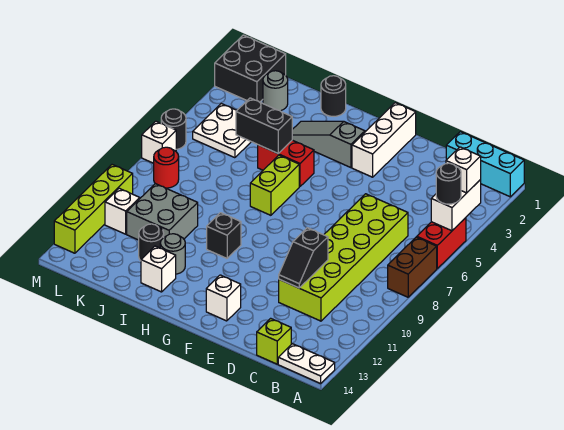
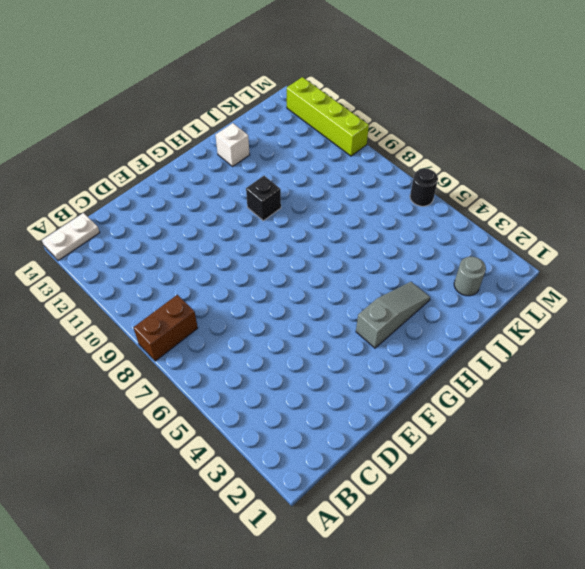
brown brick A8:B8 level 1 -> brown brick A7:A8 level 1
none -> cyan brick A1:C1 level 1
none -> red brick A5:A6 level 1
none -> lime brick C6:D11 level 1
none -> lime brick C14 level 1

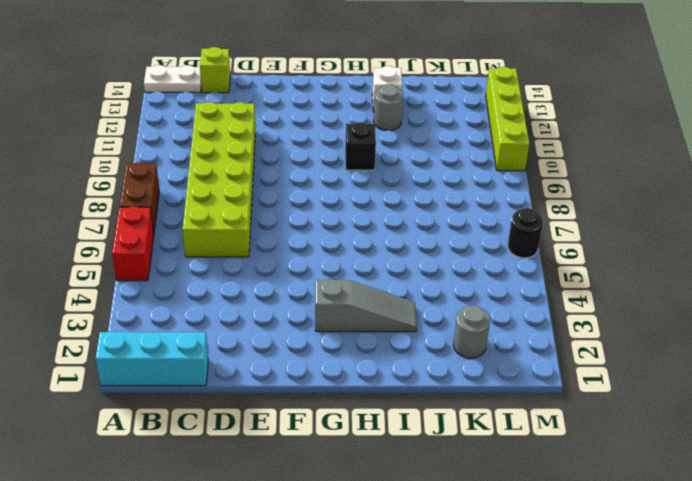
none -> white brick F1:F3 level 1
none -> white brick F13 level 1
none -> red brick H5:I5 level 1
none -> lime brick H6:H7 level 1

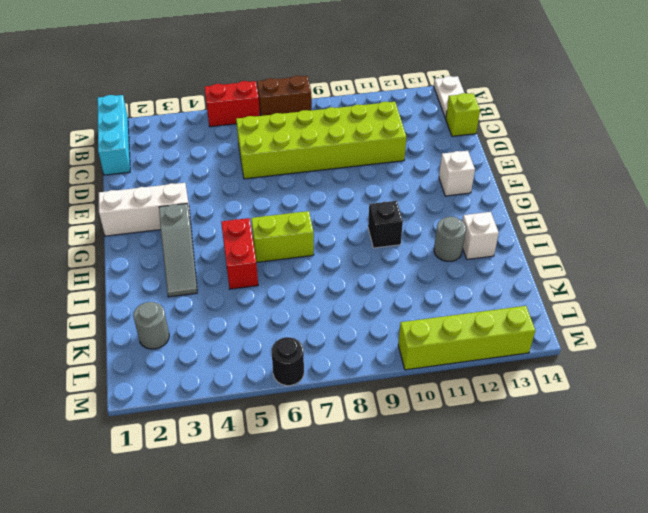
none -> black round brick I1 level 1
none -> grey brick J10:K11 level 1
none -> black round brick J12 level 1
none -> white plate K4:L5 level 1

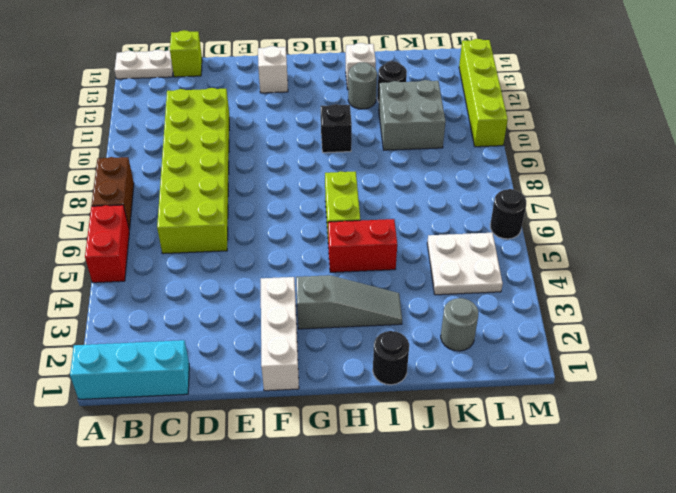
none -> black brick L1:M2 level 1
none -> red round brick L8 level 1
none -> white brick L11 level 1
none -> white brick M7 level 1

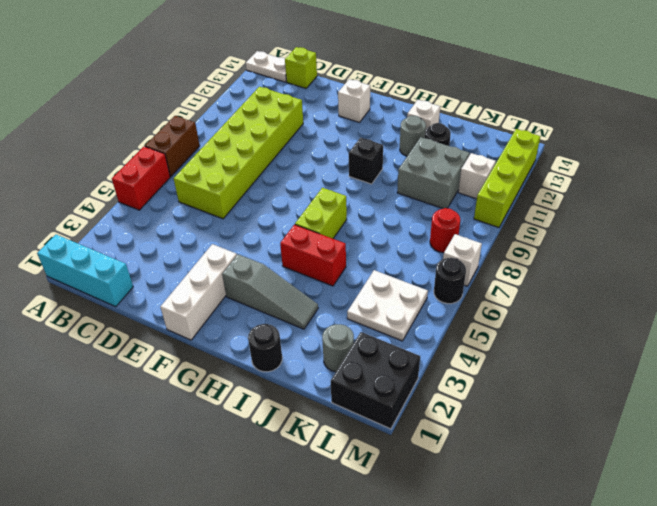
none -> white brick A4:A5 level 2
none -> black slope D10:D11 level 2 top 10
none -> black brick I5:J5 level 2
none -> white brick A4 level 3

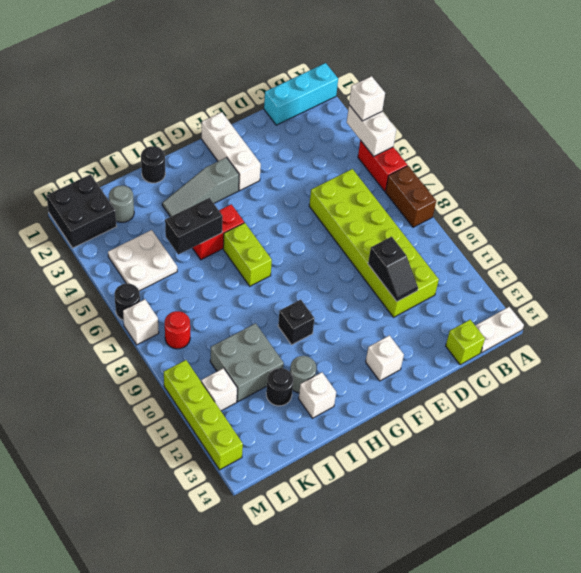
none -> black round brick A5 level 3

